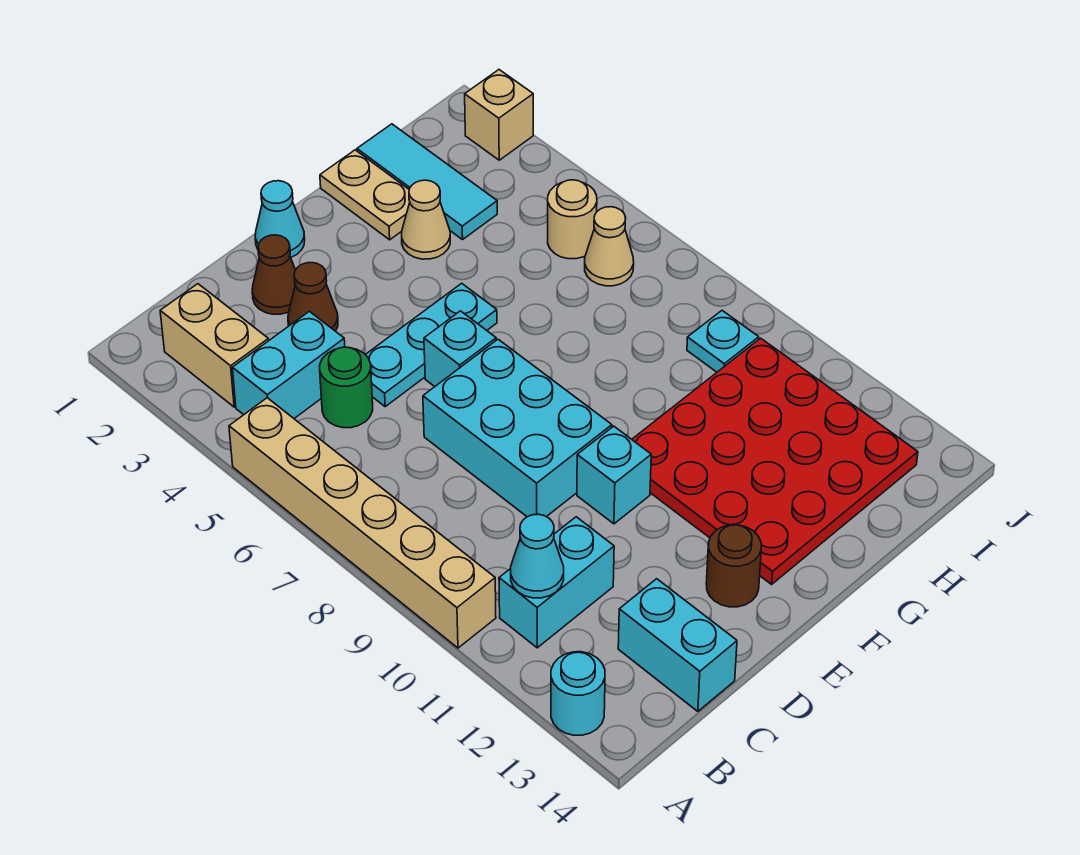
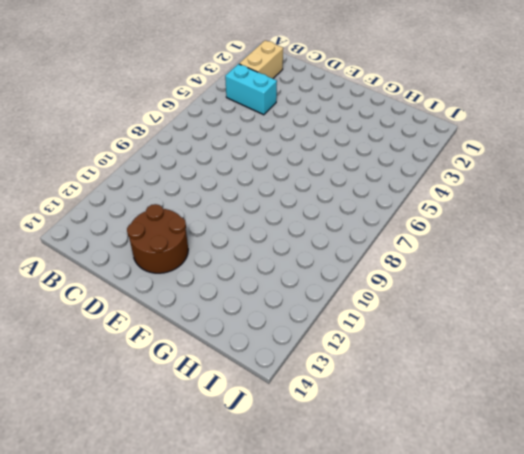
brown round brick D12:E13 level 1 -> brown round brick E13 level 1
none -> tan brick A5:A10 level 1
none -> cyan round brick A13 level 1
none -> cyan brick B11:C11 level 1

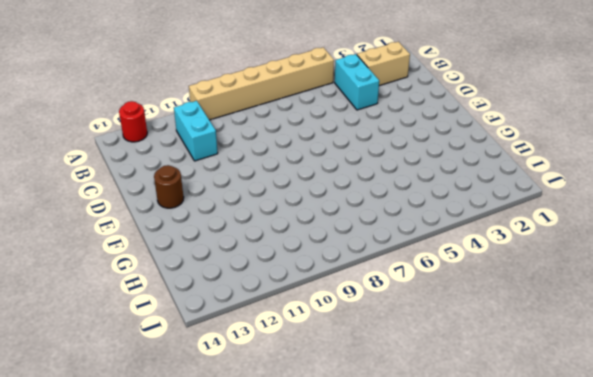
red round brick A13 level 1 -> cyan round brick A13 level 1
none -> green round brick C5 level 1
none -> cyan brick C13:C14 level 1
none -> brown cone D2 level 1

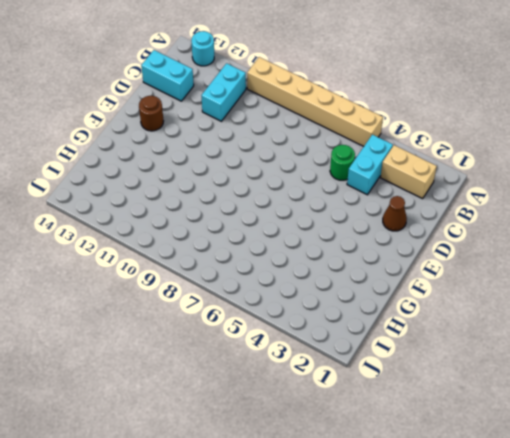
none -> brown cone D3 level 1
none -> cyan plate D5:F5 level 1
none -> cyan brick D7:E9 level 1

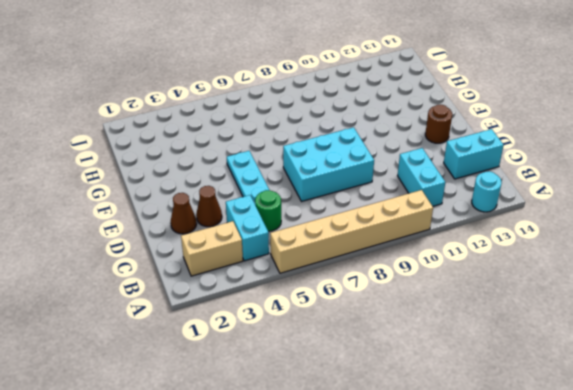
none -> cyan cone E1 level 1
none -> cyan brick E6 level 1
none -> cyan brick E10 level 1

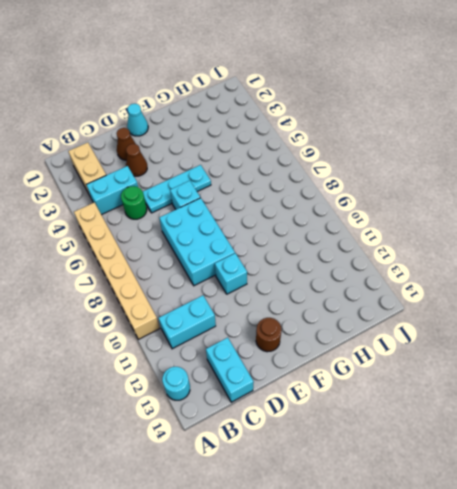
none -> red plate F10:I13 level 1
none -> tan plate G1:G2 level 1
none -> tan cone G3 level 1

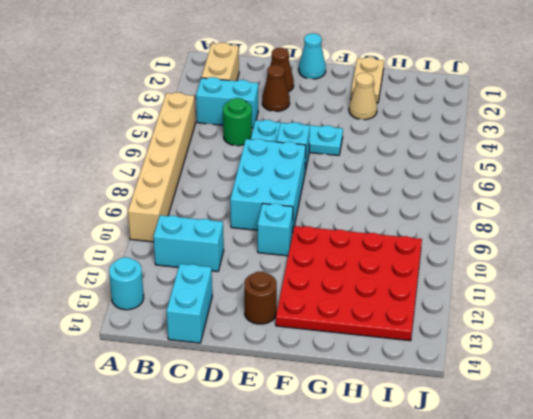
none -> cyan tile H1:H3 level 1
none -> tan round brick I5 level 1
none -> tan cone I6 level 1

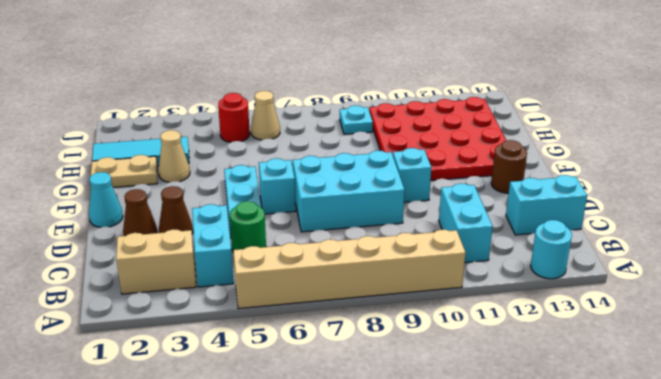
red round brick I5 level 1 -> tan round brick I5 level 1
none -> tan brick J2 level 1
none -> cyan cone B11 level 2

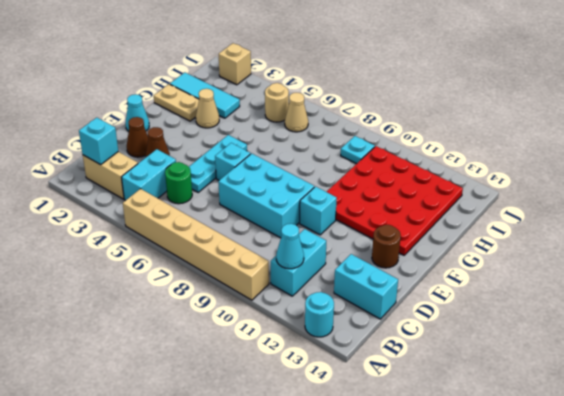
cyan brick B2 level 2 -> none

